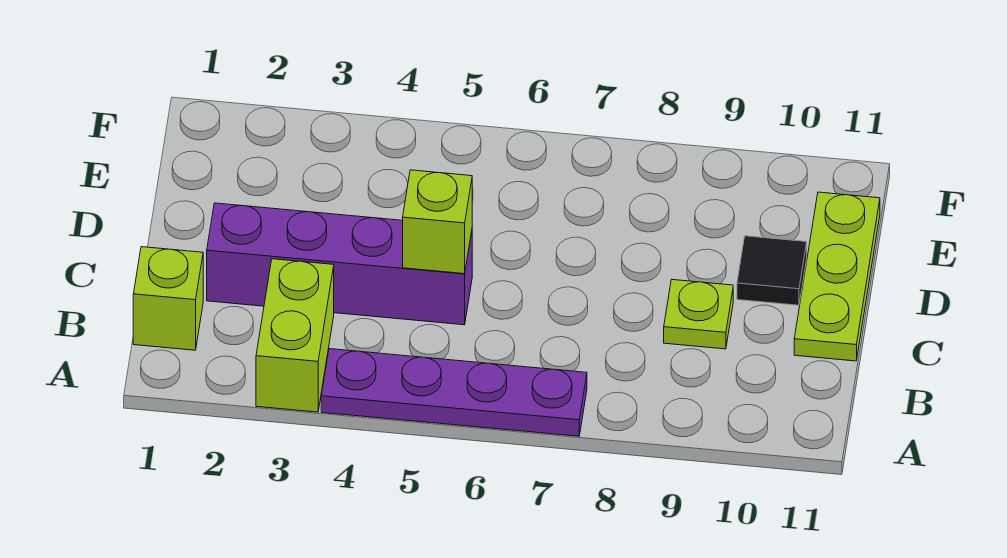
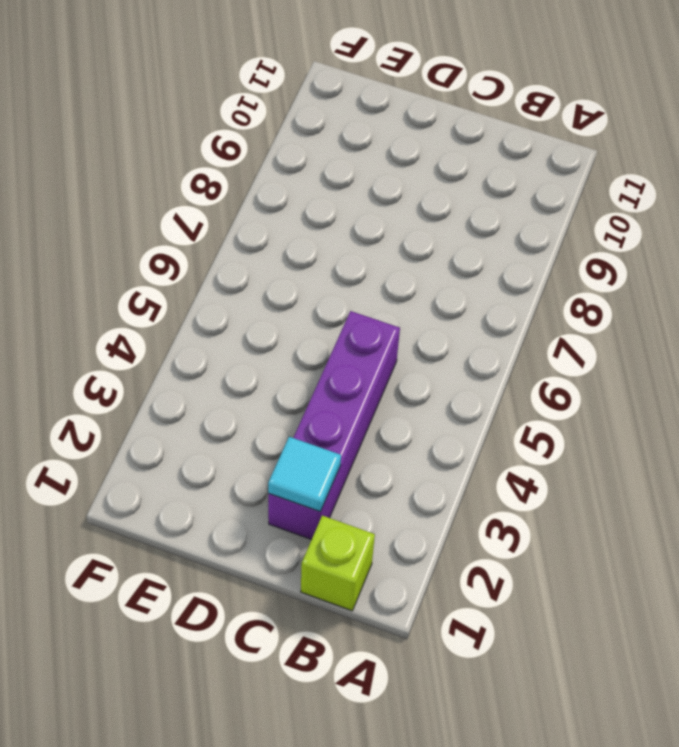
cyan tile C2 level 2 -> none
none -> lime brick A3:B3 level 1
none -> purple plate A4:A7 level 1

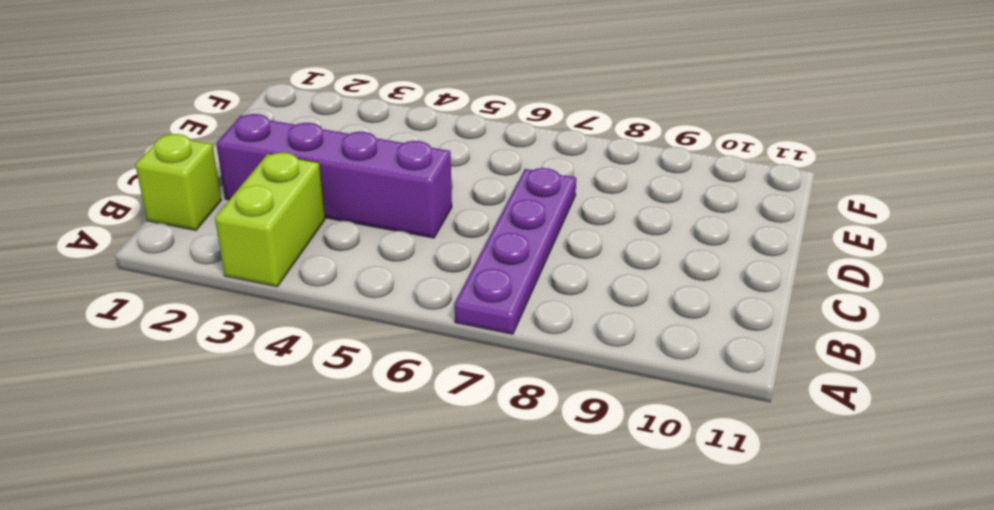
purple plate A7:D7 level 1 -> purple plate A4:A7 level 1
none -> lime plate C9 level 1
none -> lime plate C11:E11 level 1

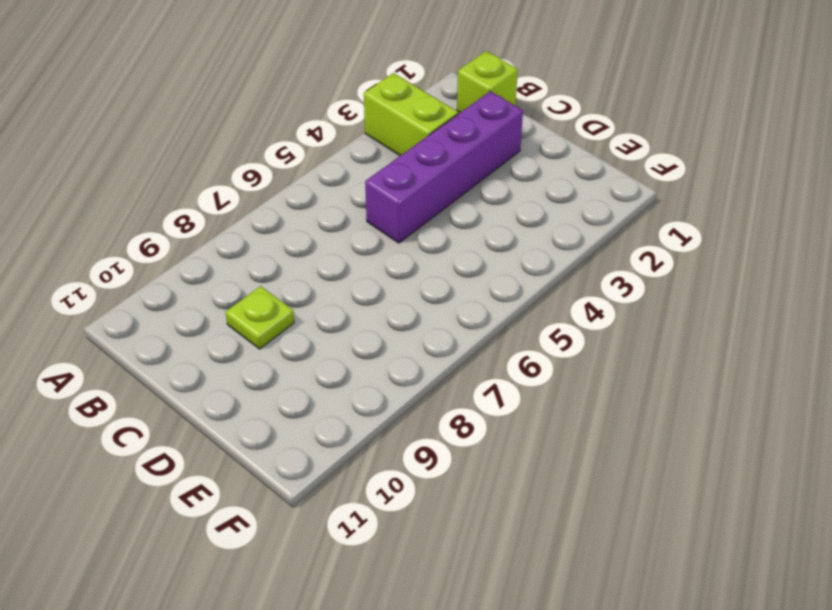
none -> purple plate A4:A7 level 1
none -> lime plate C11:E11 level 1

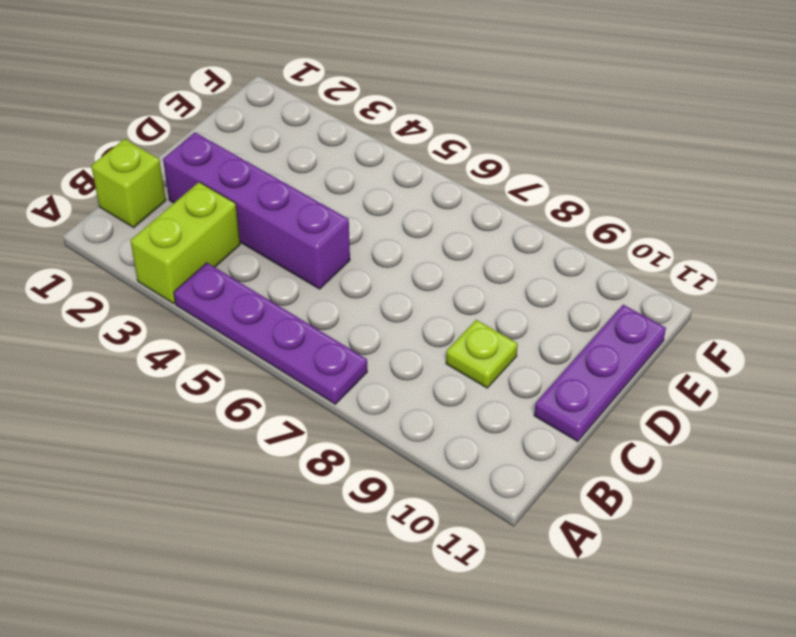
purple plate C11:E11 level 1 -> lime plate C11:E11 level 1
none -> black tile D10 level 1
none -> lime brick C5 level 2

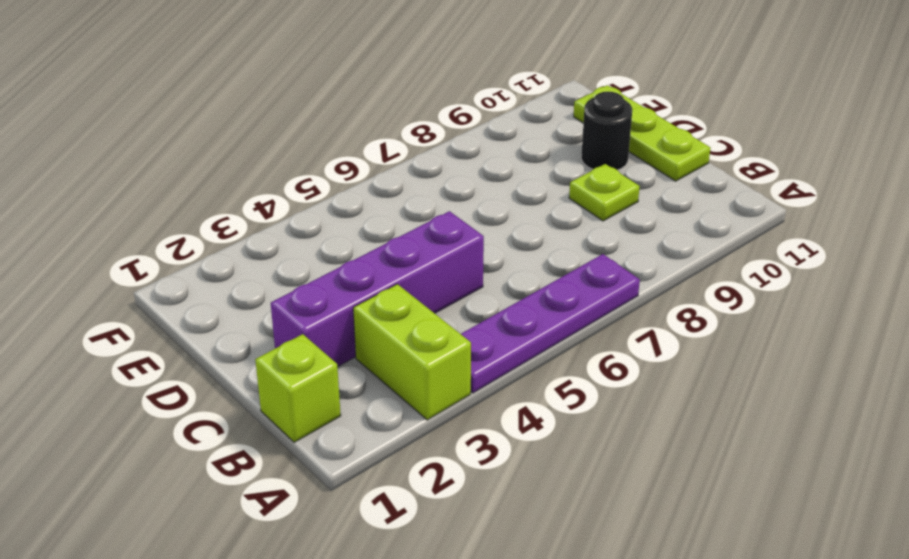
black round brick D10 level 1 -> black tile D10 level 1
none -> lime brick C5 level 2

